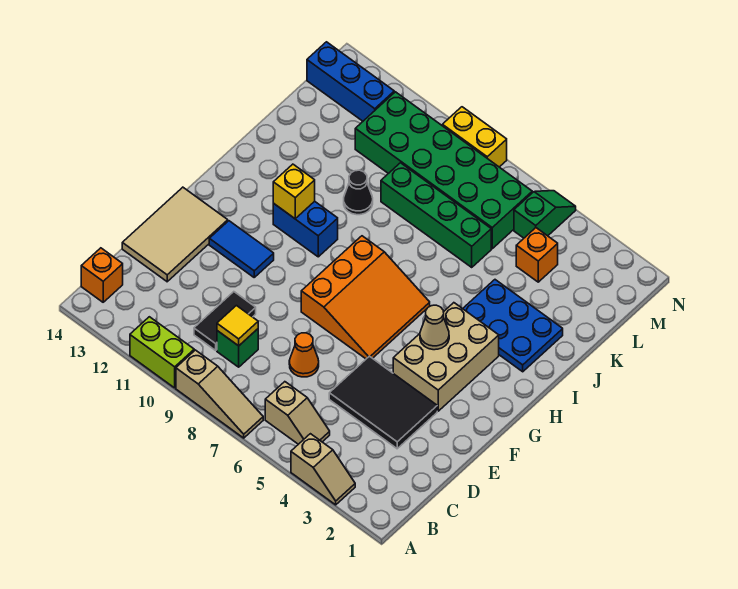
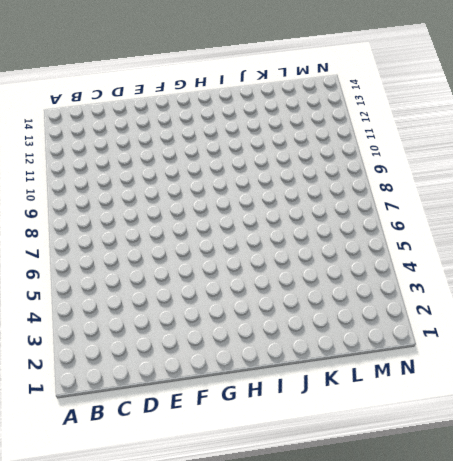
none -> tan slope A3:A4 level 1 top 4
none -> tan slope A7:A9 level 1 top 9
none -> lime brick A10:A11 level 1

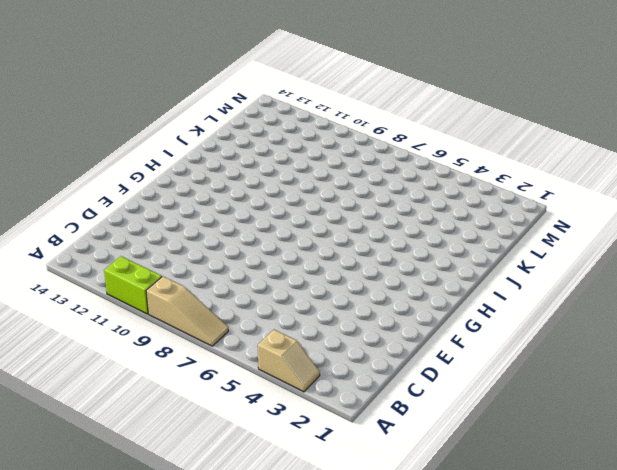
none -> tan slope B5:B6 level 1 top 6
none -> orange brick B14 level 1
none -> green brick C9 level 1

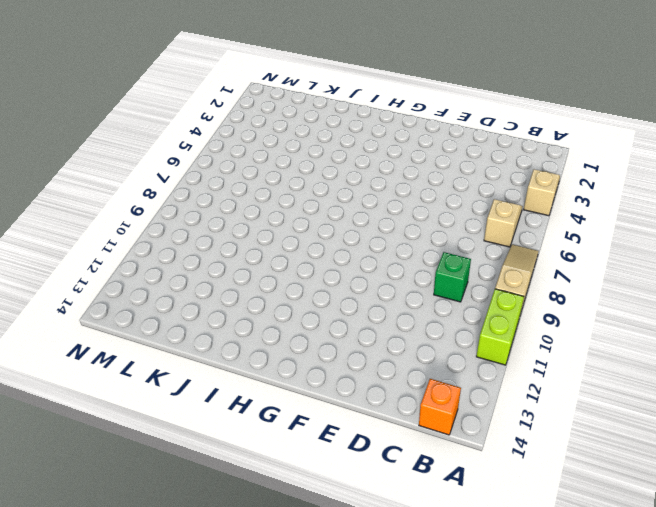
none -> black tile C10:D10 level 1
none -> black tile D3:E5 level 1
none -> orange cone D7 level 1

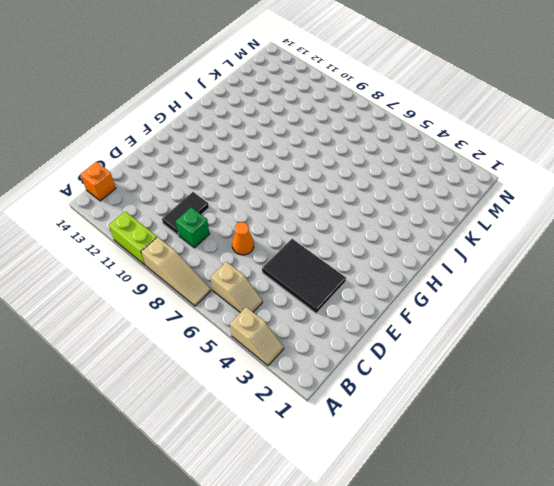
none -> tan tile D13:F14 level 1
none -> tan brick F3:H4 level 1
none -> orange slope F6:H8 level 1 top 8

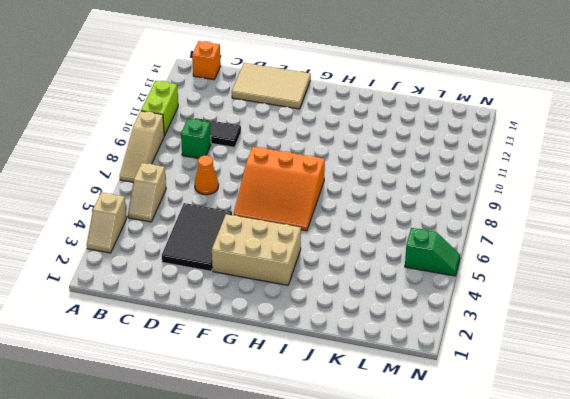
none -> blue tile F11:F12 level 1
none -> blue brick H10:H11 level 1
none -> blue plate I2:J4 level 1

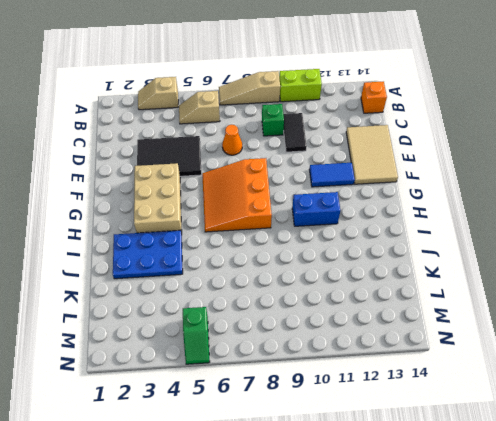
none -> black cone J10 level 1
none -> green brick K6:K9 level 1
none -> orange brick L4 level 1

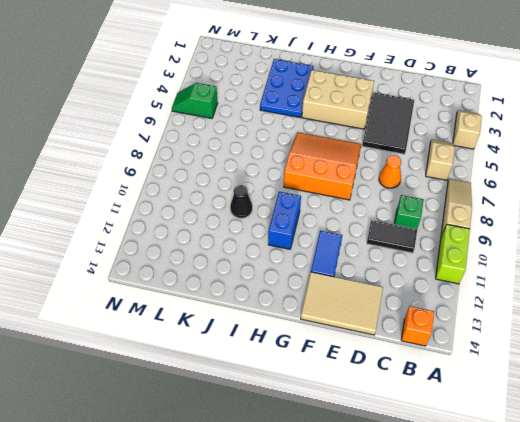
none -> green brick K6:K9 level 1
none -> orange brick L4 level 1
none -> green brick L6:M11 level 1

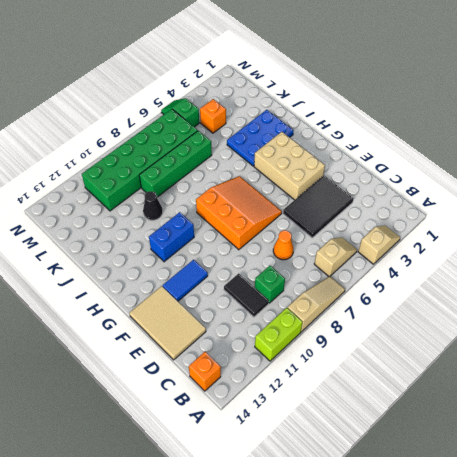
none -> blue brick M12:M14 level 1
none -> yellow brick N8:N9 level 1
none -> yellow tile C9 level 2

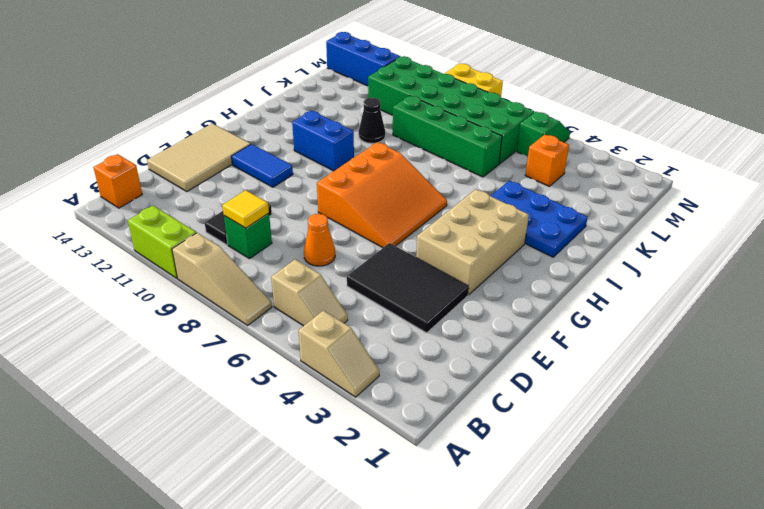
none -> tan cone G4 level 2
none -> yellow brick H11 level 2

